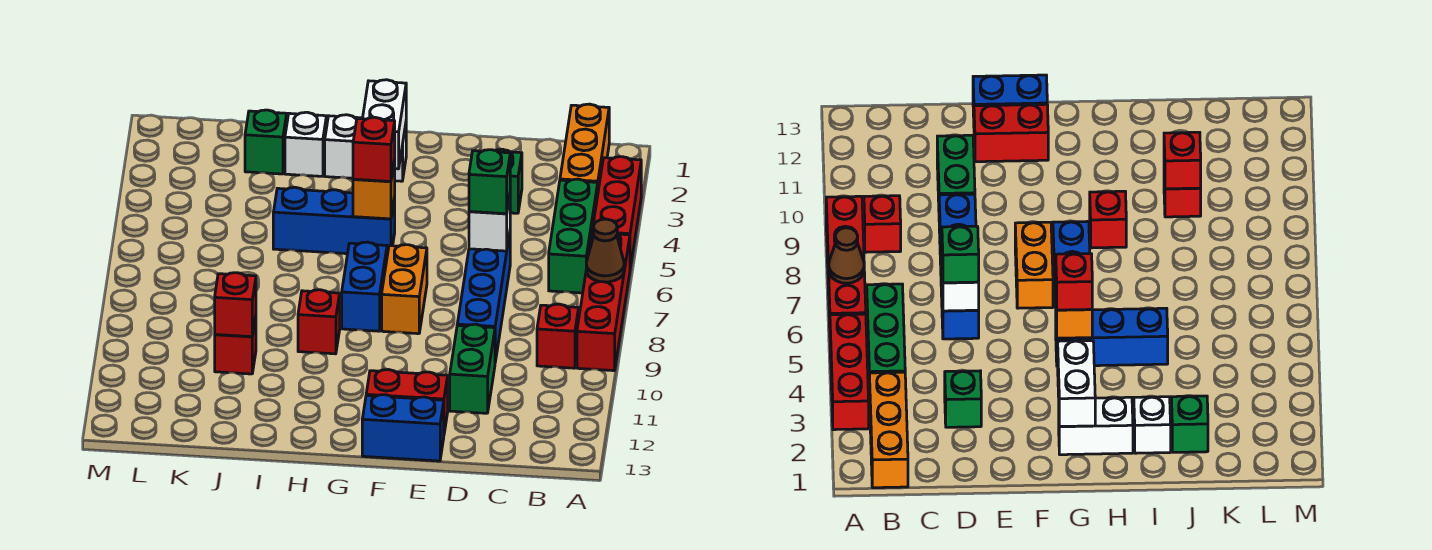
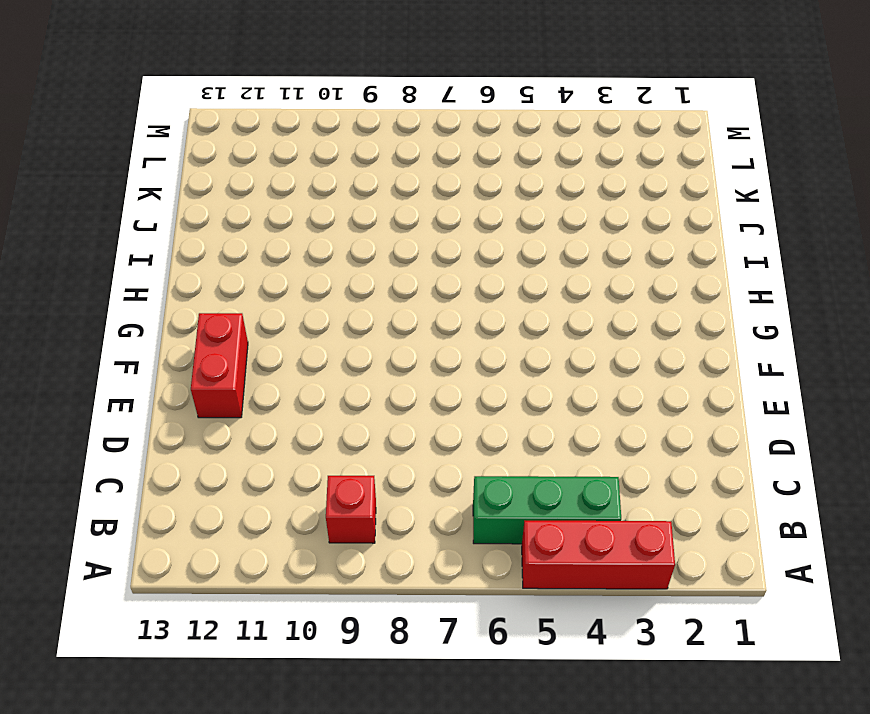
none -> red brick A6:A9 level 1
none -> orange brick B1:B3 level 1
none -> green brick D3 level 1

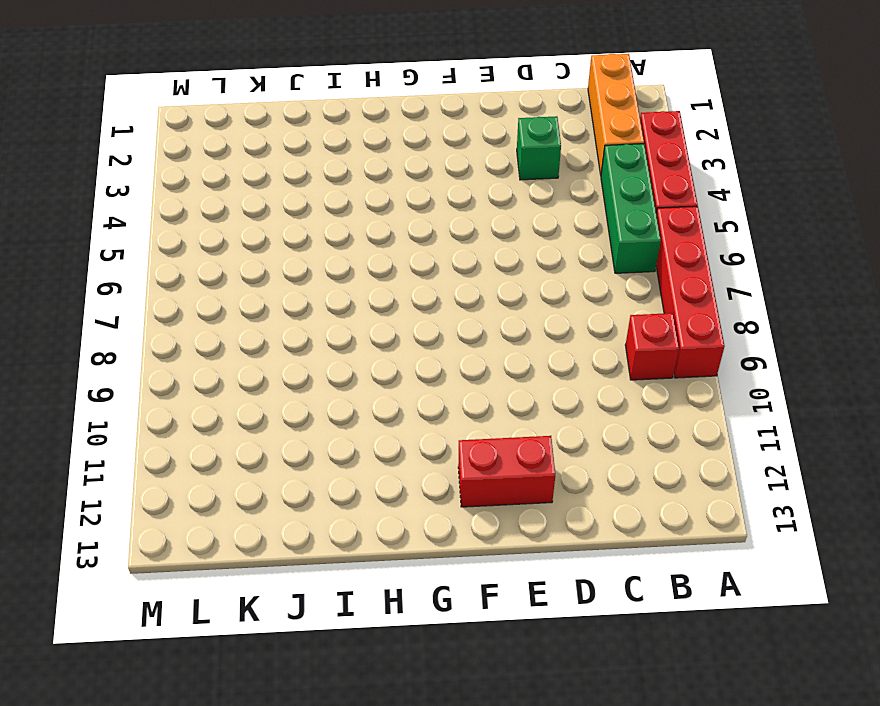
none -> blue brick D6:D9 level 1
none -> green brick D10:D11 level 1
none -> blue brick E13:F13 level 1

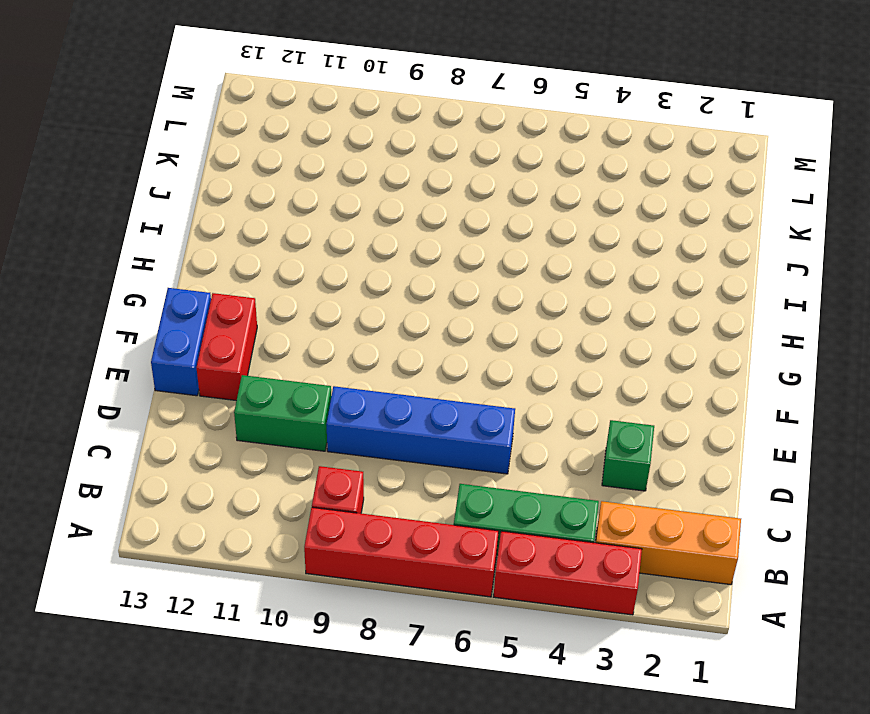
none -> orange brick F7:F8 level 1
none -> white brick G2:H2 level 1
none -> blue brick G5:I5 level 1

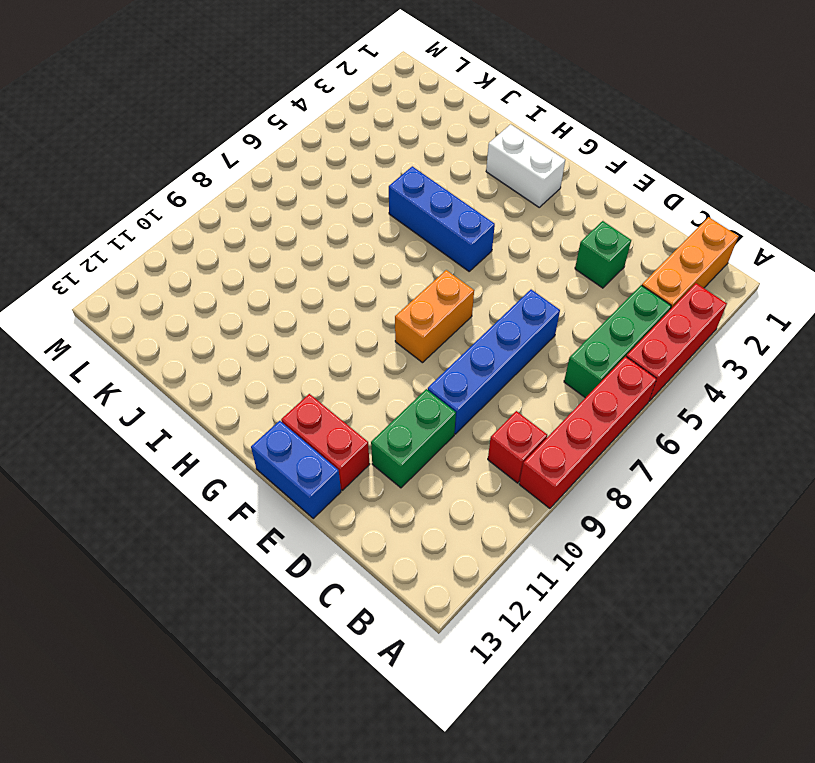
none -> blue brick G7:G8 level 1
none -> red brick H9 level 1
none -> white brick I2 level 1

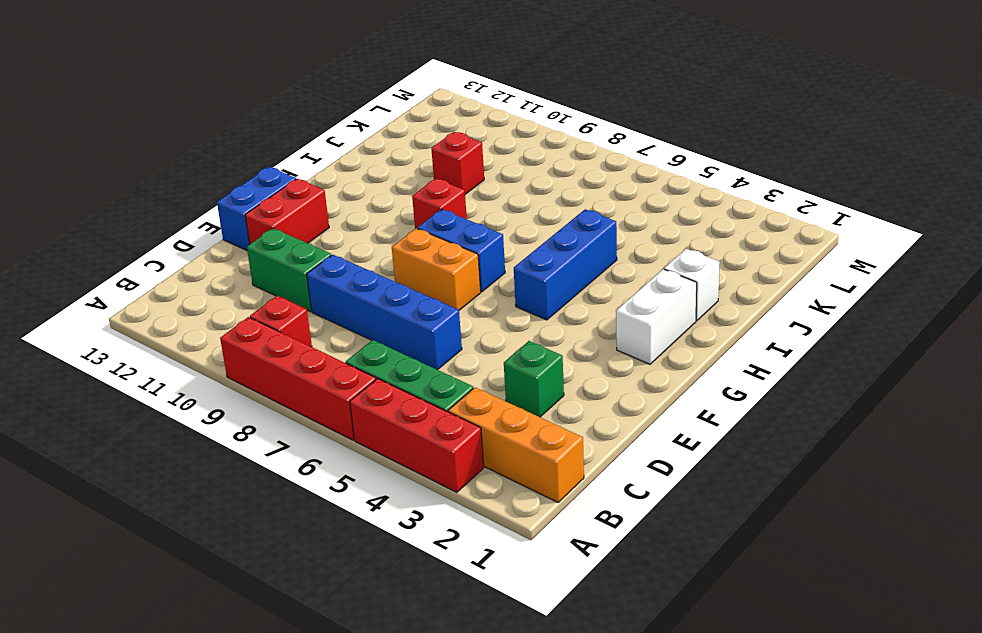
none -> green brick J2 level 1
none -> brown cone A7 level 2
none -> white brick D6 level 2

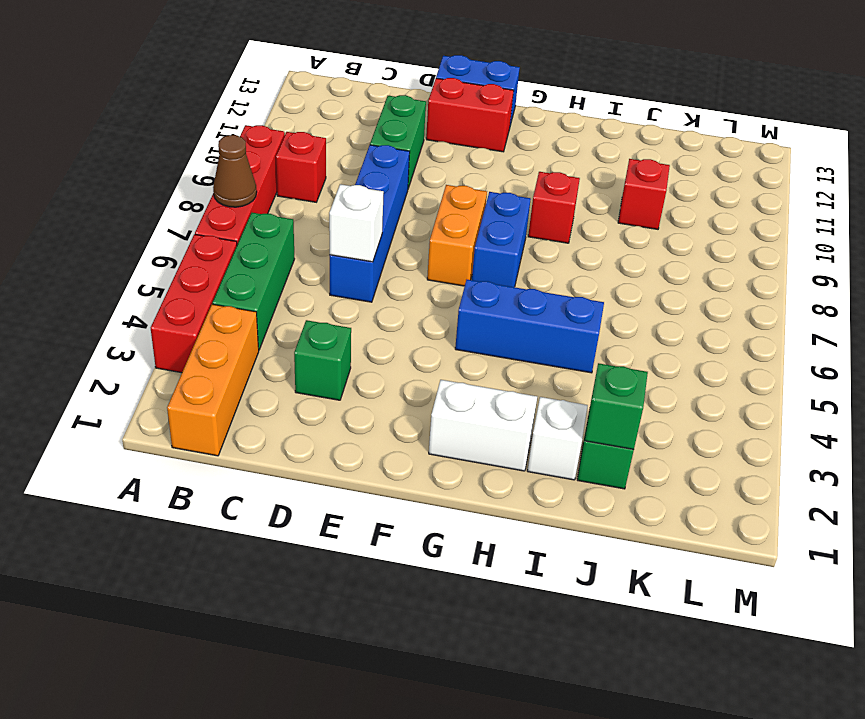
green brick J2 level 2 -> green brick D6 level 3
none -> white brick G2:G3 level 2
none -> orange brick G5 level 2
none -> red brick J10 level 2

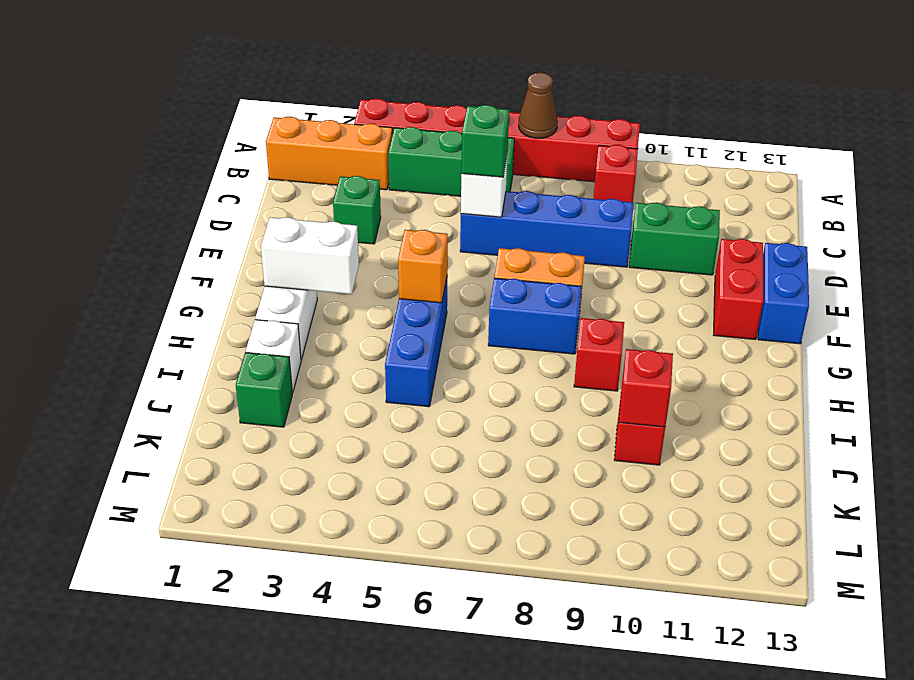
none -> red brick G5 level 3

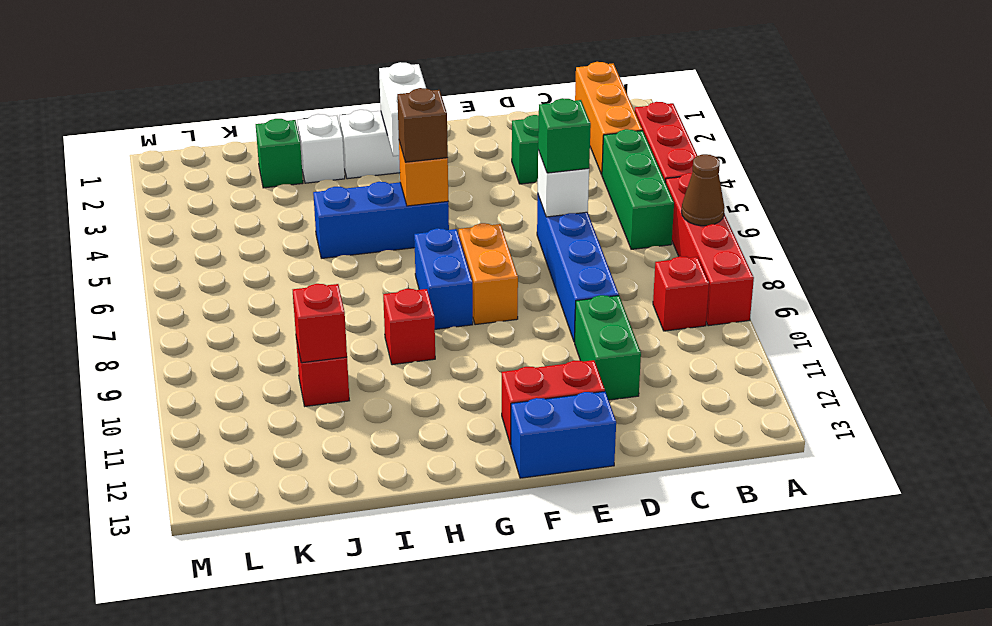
brown brick G5 level 3 -> red brick G5 level 3

